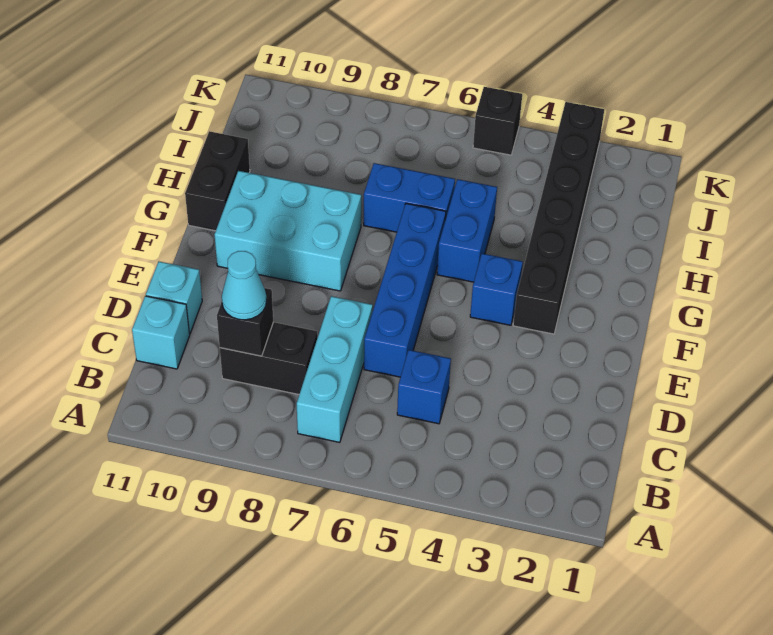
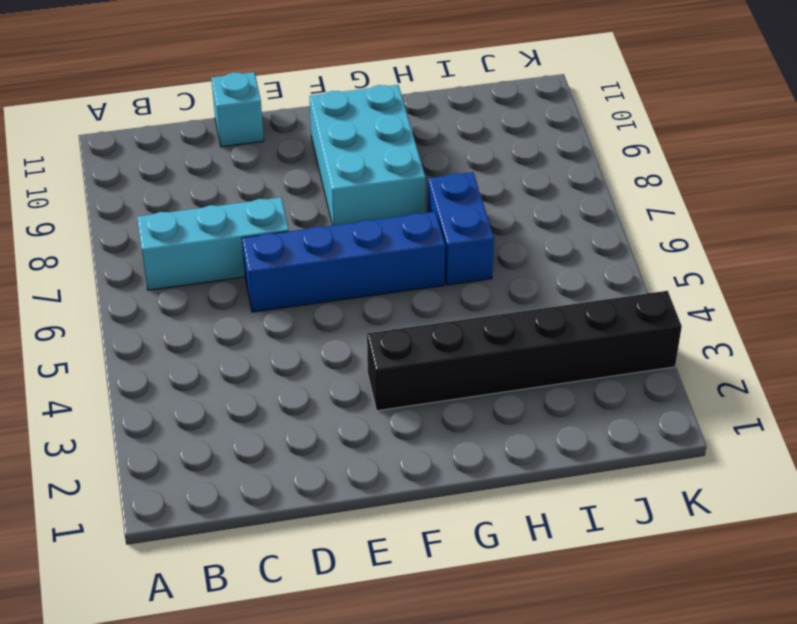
none -> blue brick C5 level 1
none -> black brick C8:C9 level 1
none -> cyan brick C11 level 1

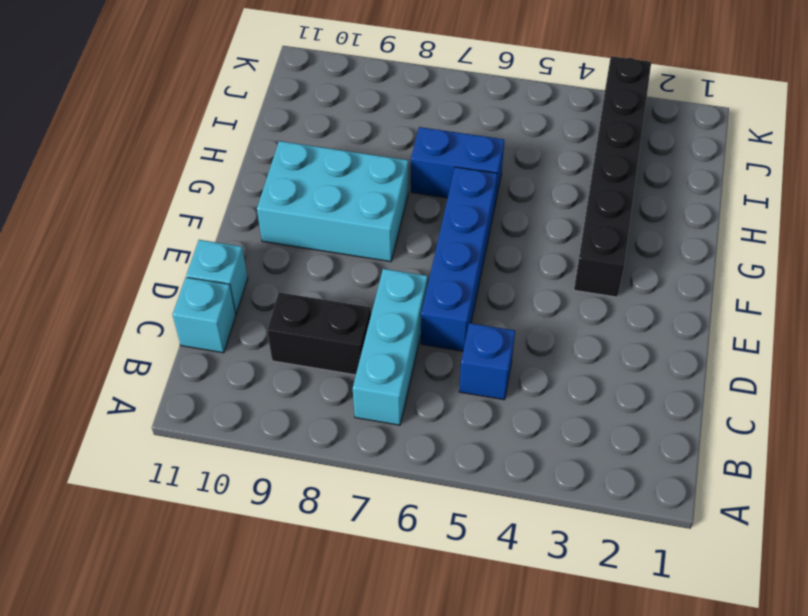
none -> blue brick F4 level 1
none -> blue brick G5:H5 level 1
none -> black brick G11:H11 level 1

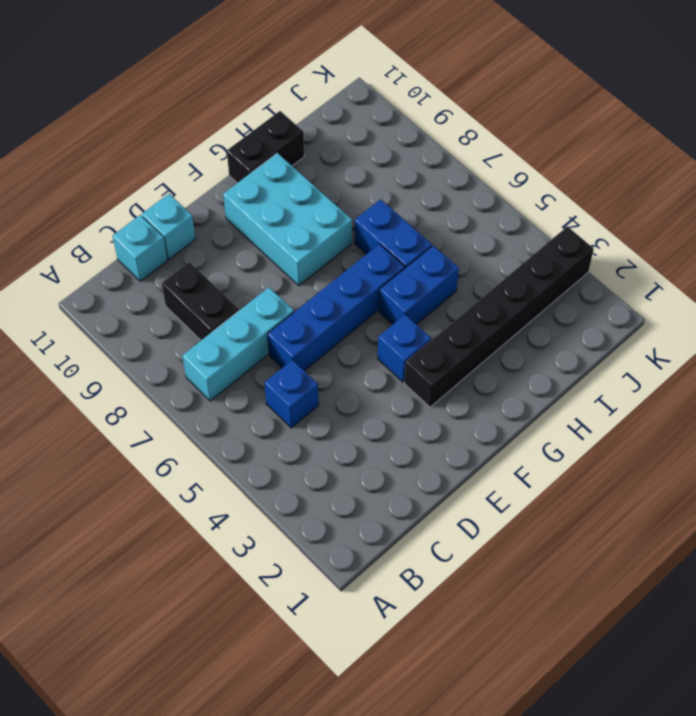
none -> black brick K5 level 1
none -> black brick C9 level 2
none -> cyan cone C9 level 3

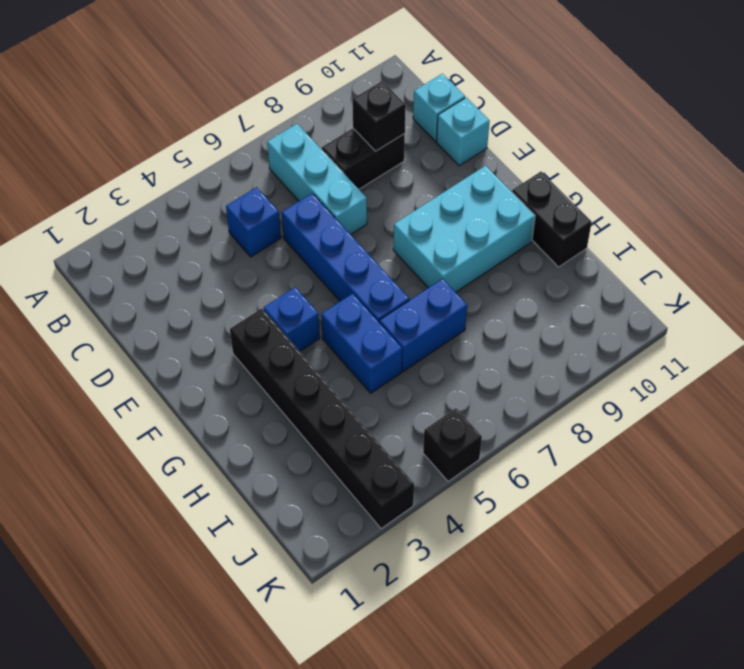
none -> cyan cone C9 level 3

